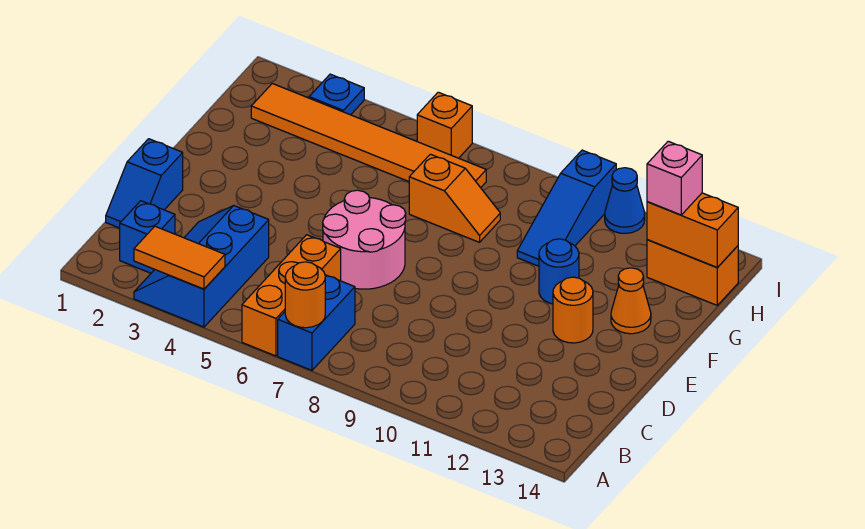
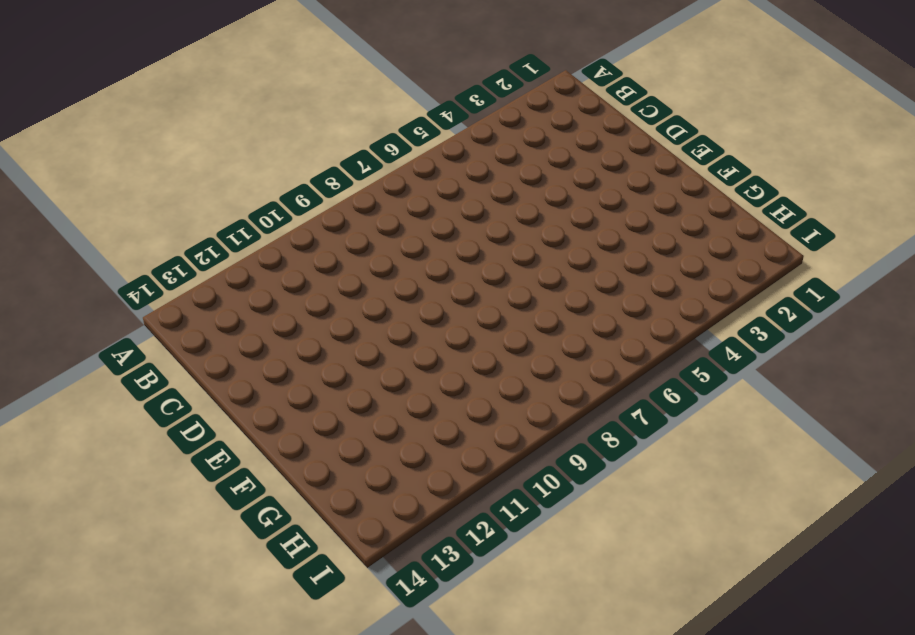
none -> blue slope A3:C4 level 1 top 4
none -> orange brick A6:C6 level 1
none -> blue brick A7:B7 level 1

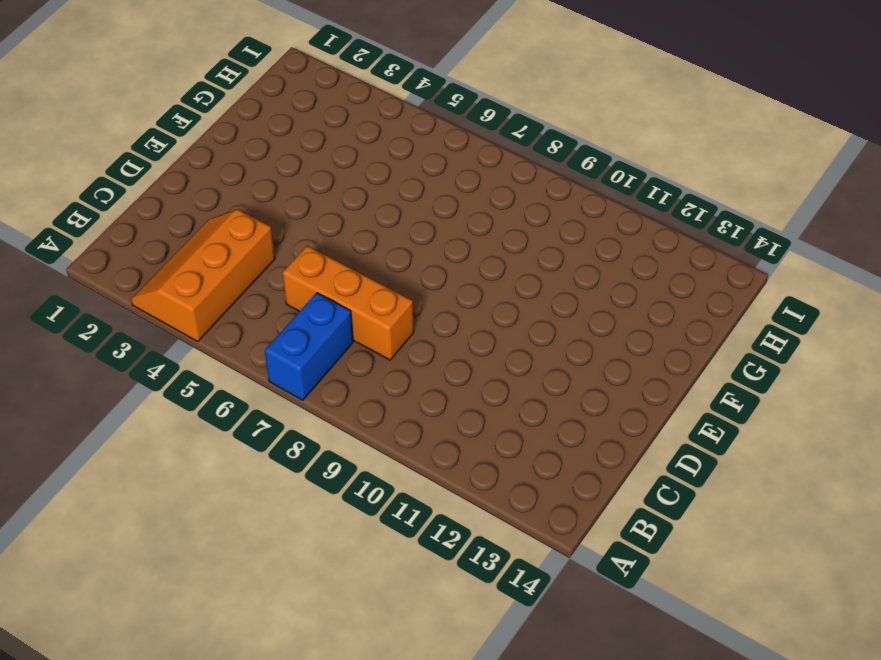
orange slope A3:C4 level 1 top 4 -> blue slope A3:C4 level 1 top 4
orange brick C6:C8 level 1 -> orange brick A6:C6 level 1
none -> blue brick B2 level 1
none -> blue slope C1:D1 level 1 top D
none -> pink round brick D6:E7 level 1

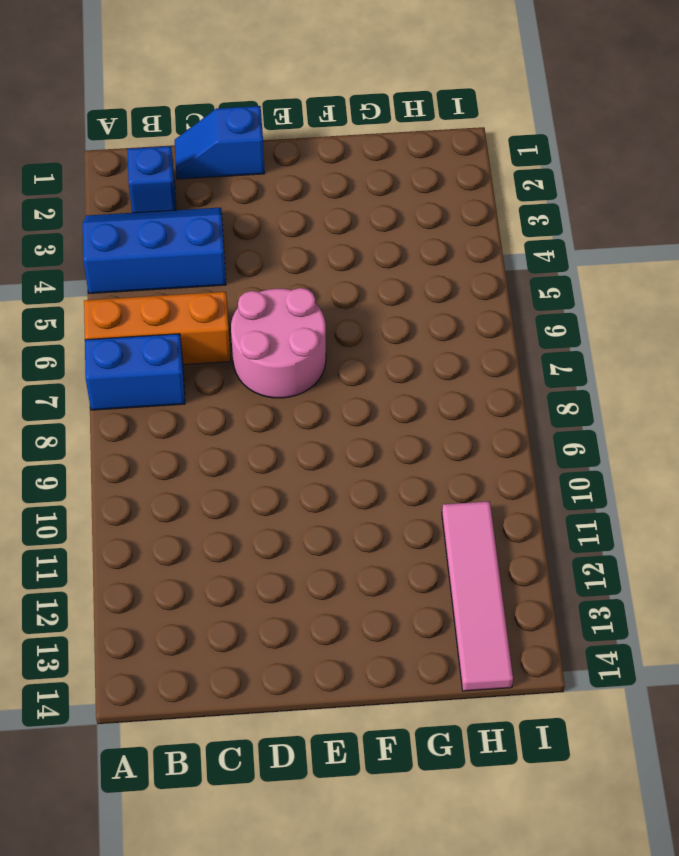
pink tile H11:H14 level 1 -> orange brick H13:H14 level 1
none -> orange round brick E12 level 1
none -> blue round brick F11 level 1
none -> orange cone F13 level 1

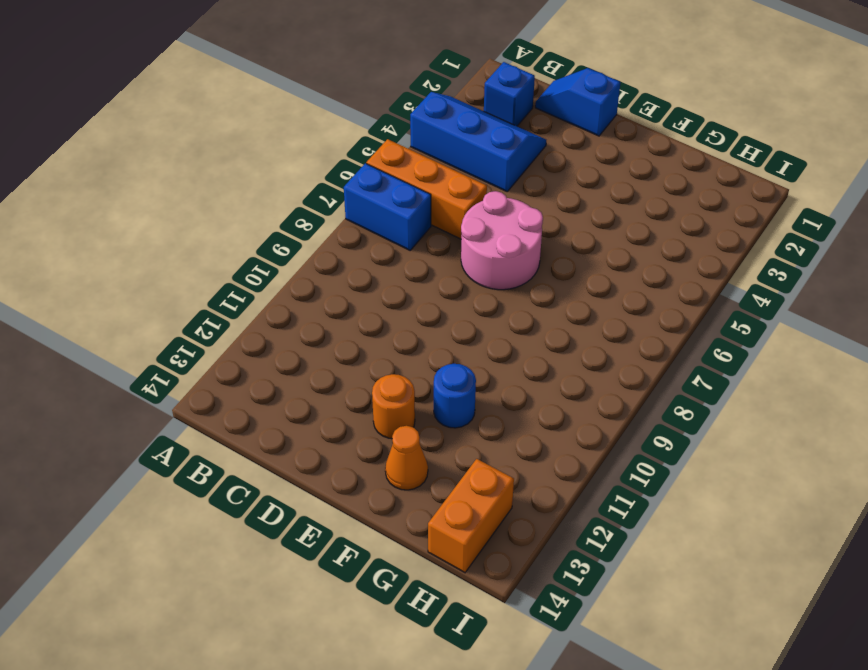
none -> orange slope G7:G8 level 1 top 7
none -> blue slope G10:I10 level 1 top I
none -> orange tile H2:H7 level 1

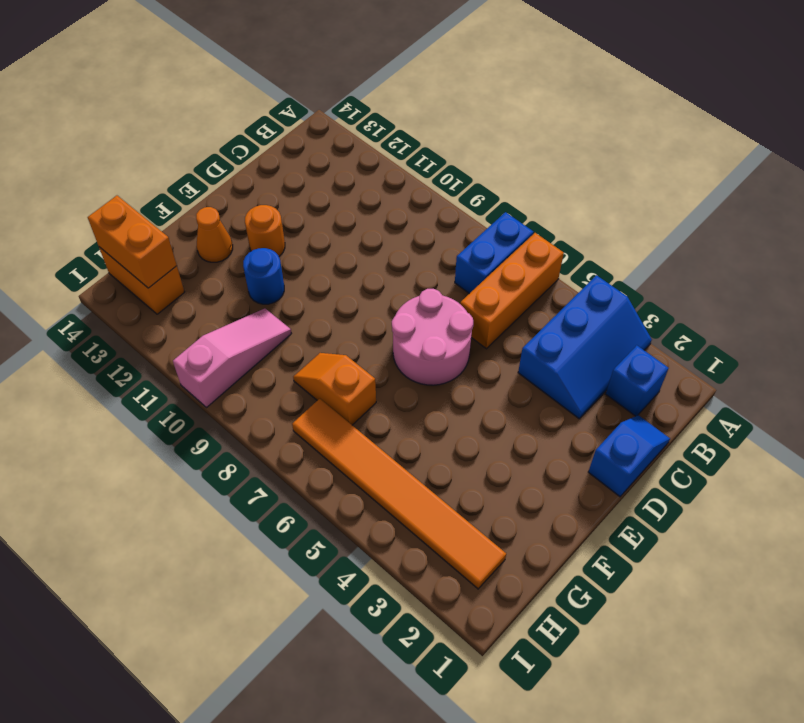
pink slope G10:I10 level 1 top I -> blue slope G10:I10 level 1 top I
none -> blue plate I3 level 1
none -> orange brick I6 level 1
none -> blue cone I11 level 1

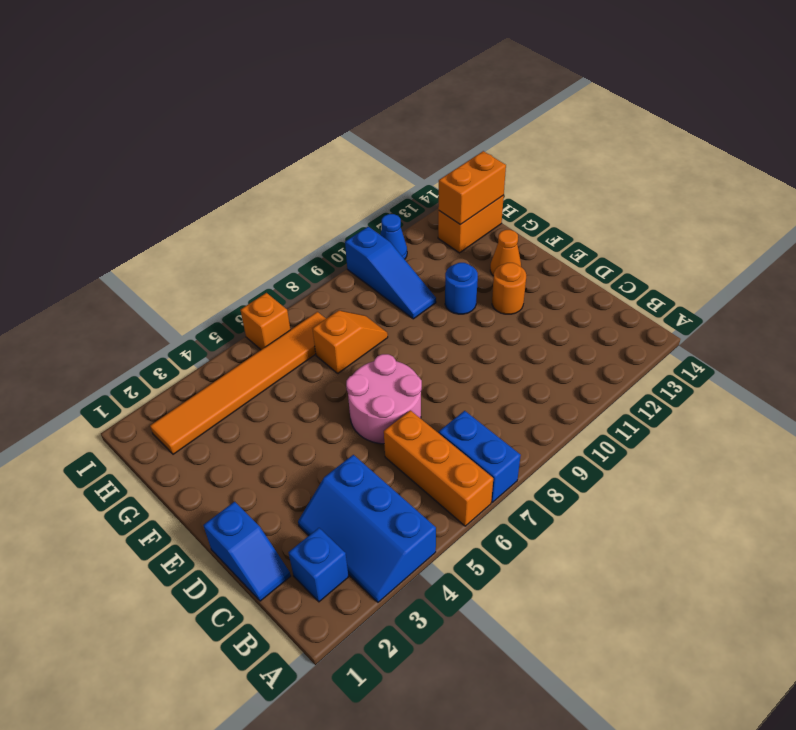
none -> blue plate I3 level 1
none -> orange tile A3:A4 level 2
none -> orange round brick A7 level 2

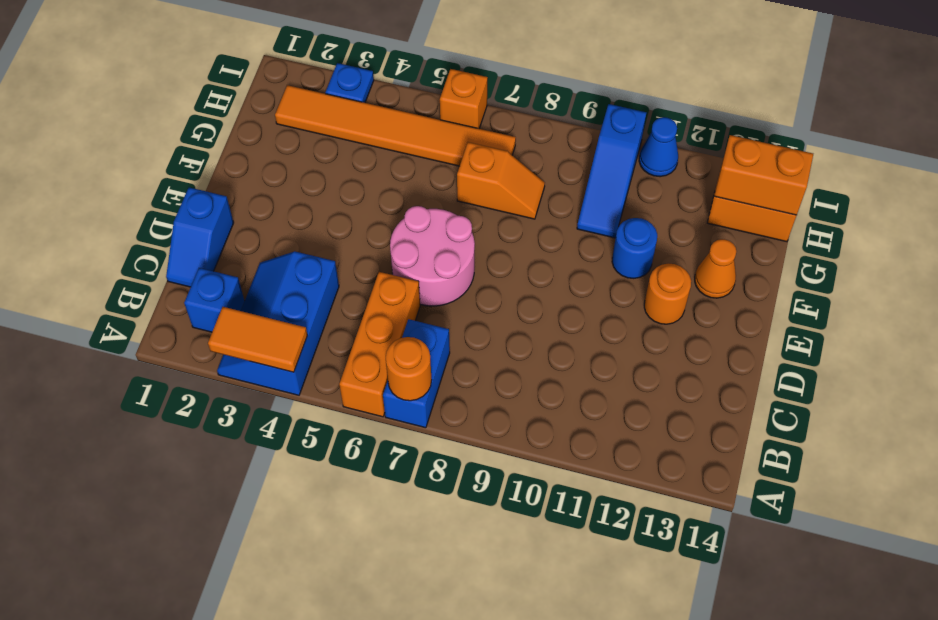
none -> pink brick H13 level 3

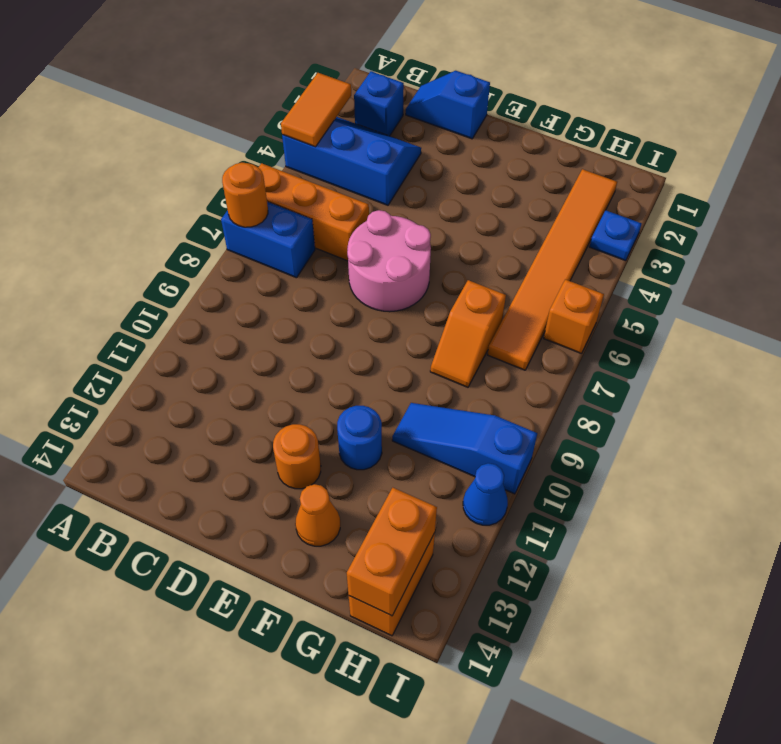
none -> pink brick H13 level 3

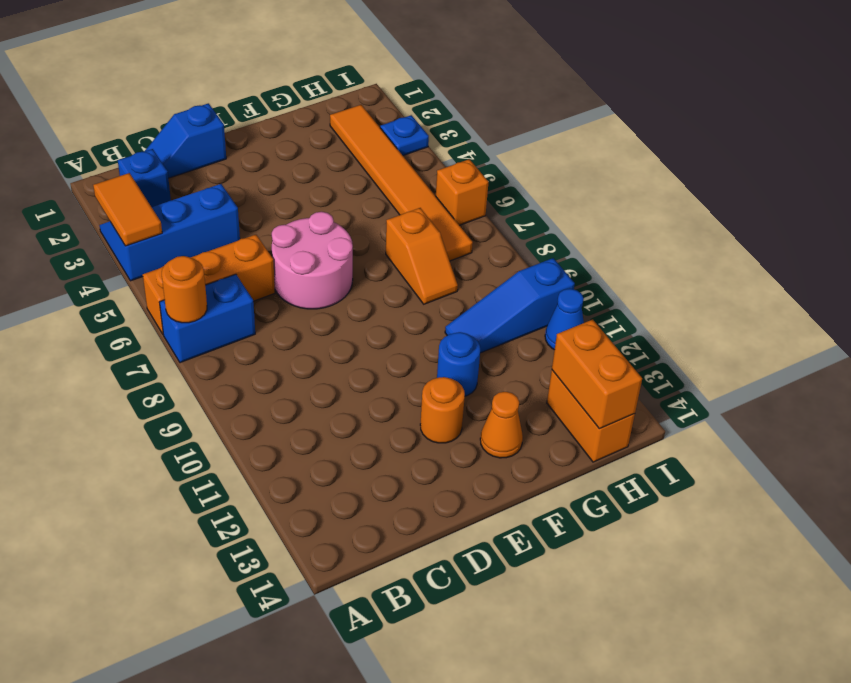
none -> pink brick H13 level 3

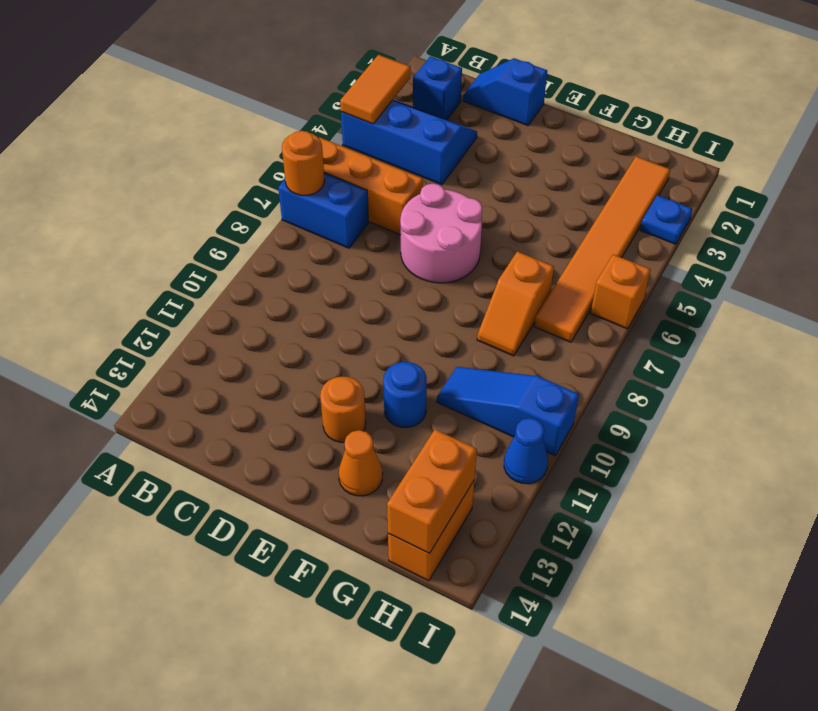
none -> pink brick H13 level 3

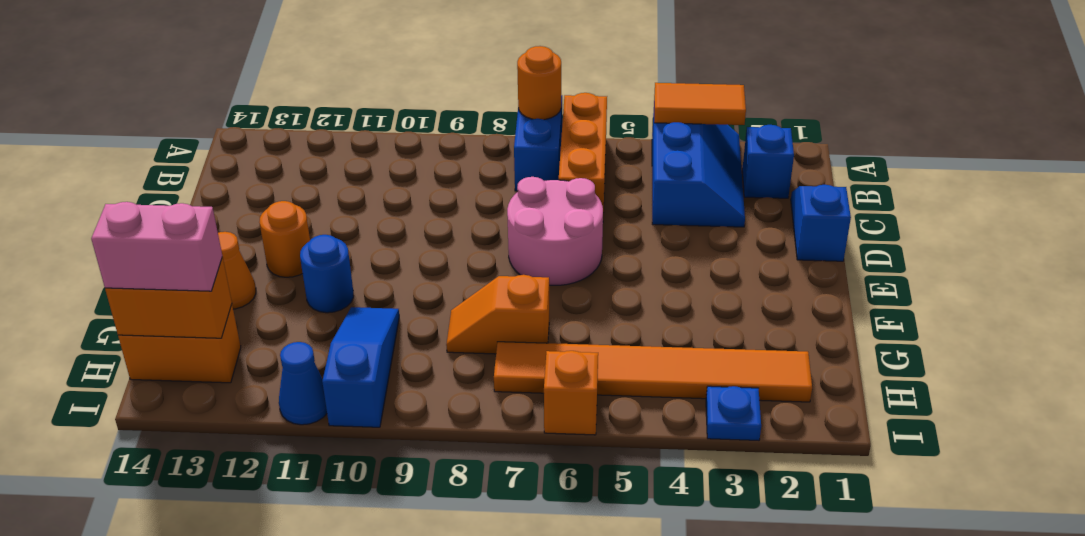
pink brick H13:H14 level 3 -> pink brick H13 level 3

